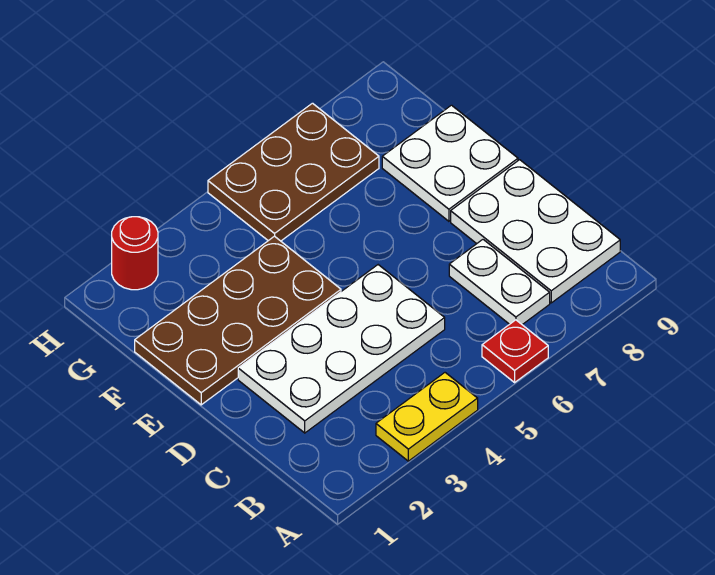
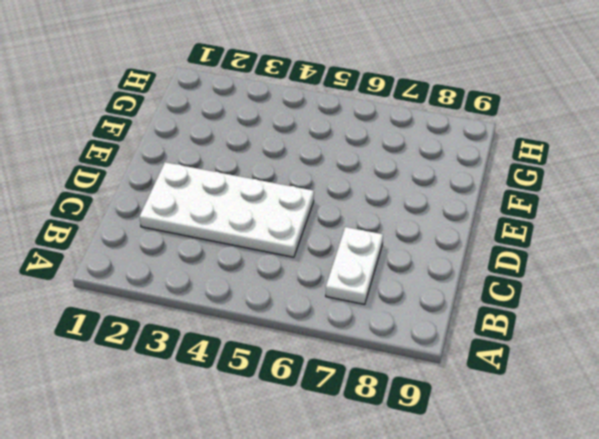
none -> yellow plate A3:A4 level 1
none -> red plate A6 level 1

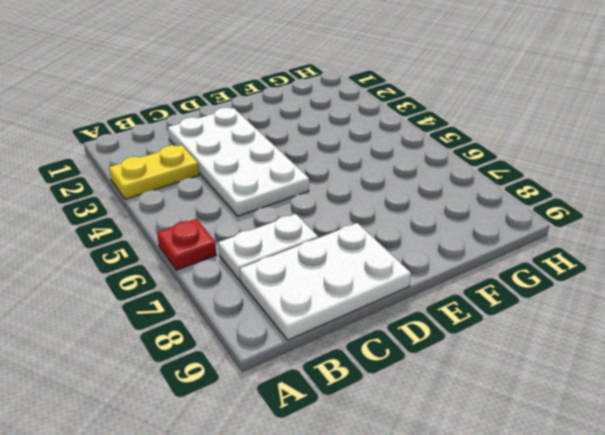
yellow plate A3:B3 level 1 -> yellow plate A3:A4 level 1
none -> brown plate E1:F4 level 1
none -> white plate E8:F9 level 1

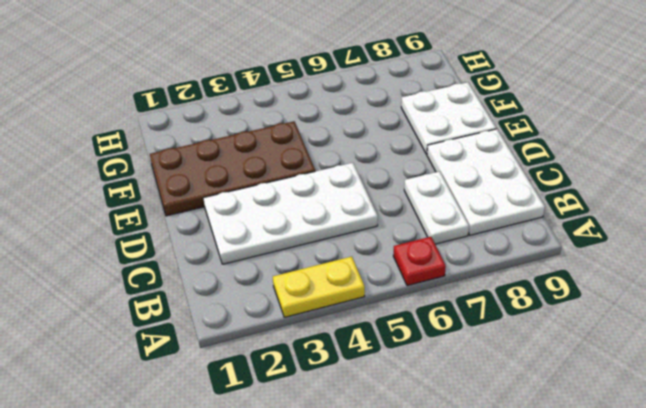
none -> brown plate G5:H7 level 1
none -> red round brick H2 level 1

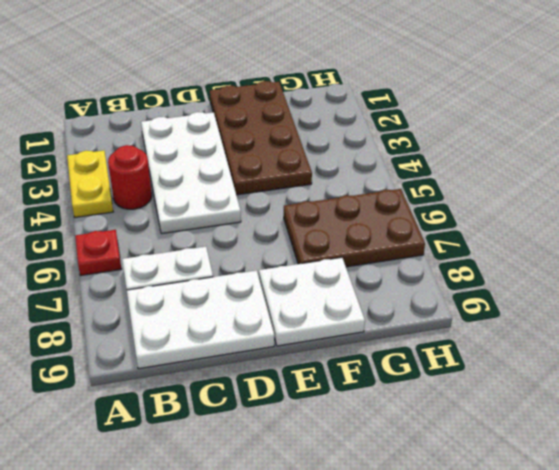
red round brick B4 level 1 -> red round brick H2 level 1
brown plate F6:H7 level 1 -> brown plate G5:H7 level 1

